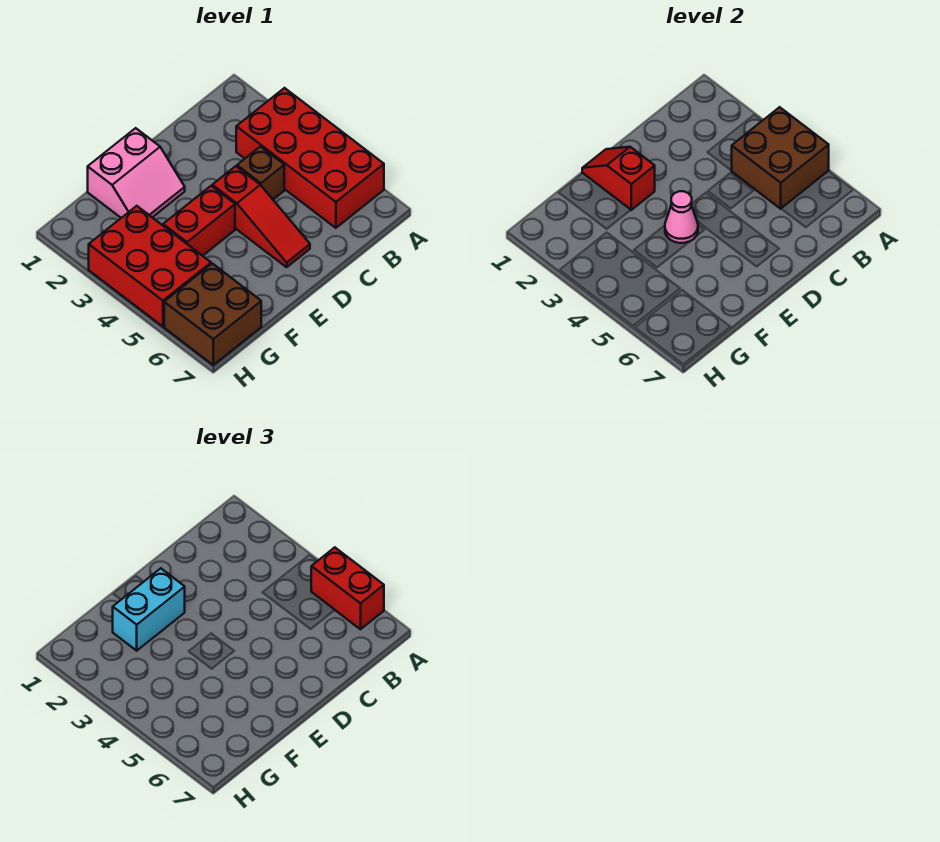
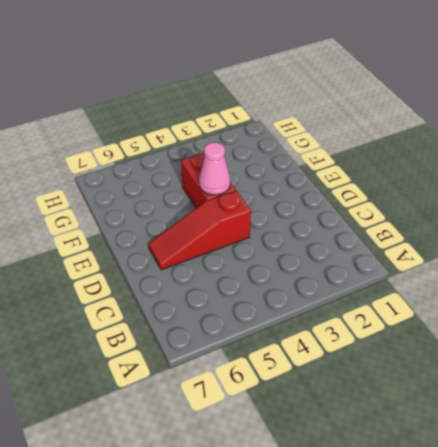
none -> red brick A3:B6 level 1
none -> brown brick C4 level 1
none -> pink slope E1:F2 level 1 top 1

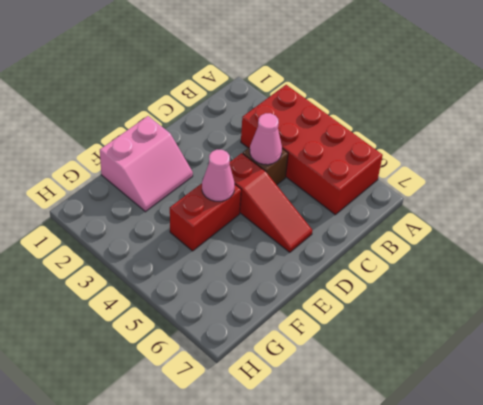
pink cone C4 level 2 -> none
none -> red brick G3:H5 level 1
none -> brown brick G6:H7 level 1
none -> brown brick A4:B5 level 2

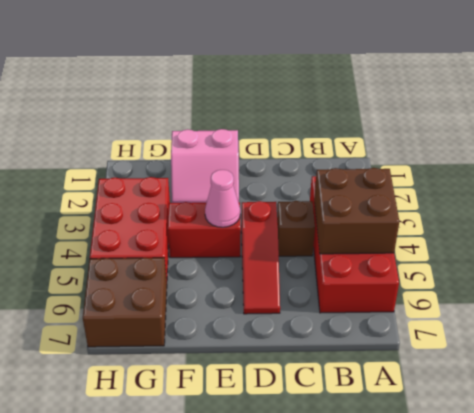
none -> red slope E1:E2 level 2 top 2
none -> red brick A5:A6 level 3
none -> cyan brick E2:F2 level 3

